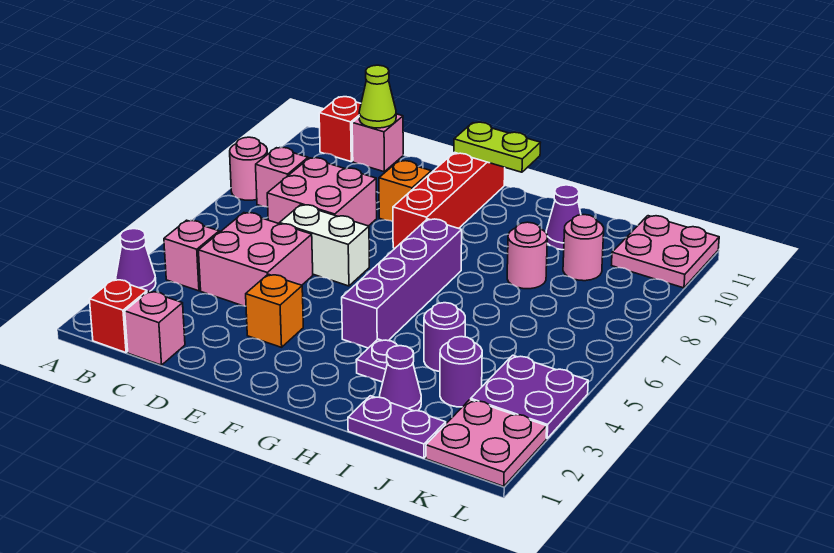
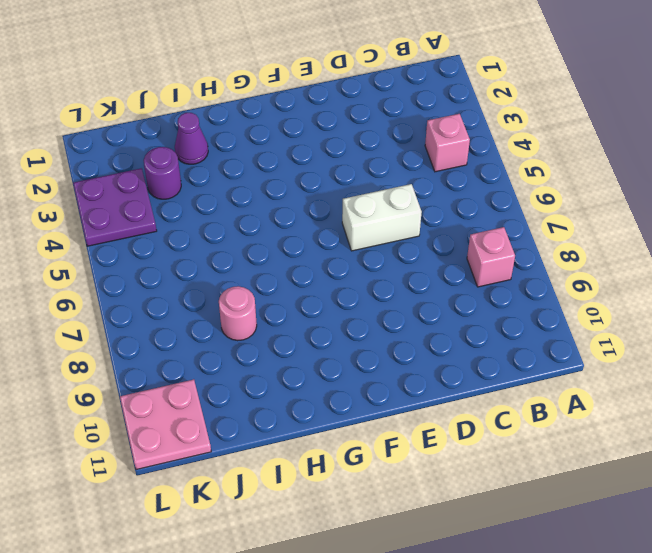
none -> purple cone A3 level 1
none -> pink round brick A8 level 1
none -> red brick B1 level 1

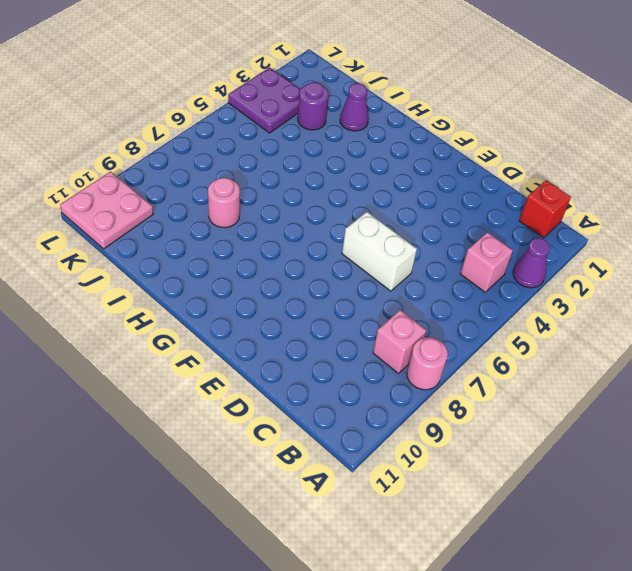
none -> red brick B11 level 1
none -> pink brick C1 level 1
none -> pink brick C4:D5 level 1

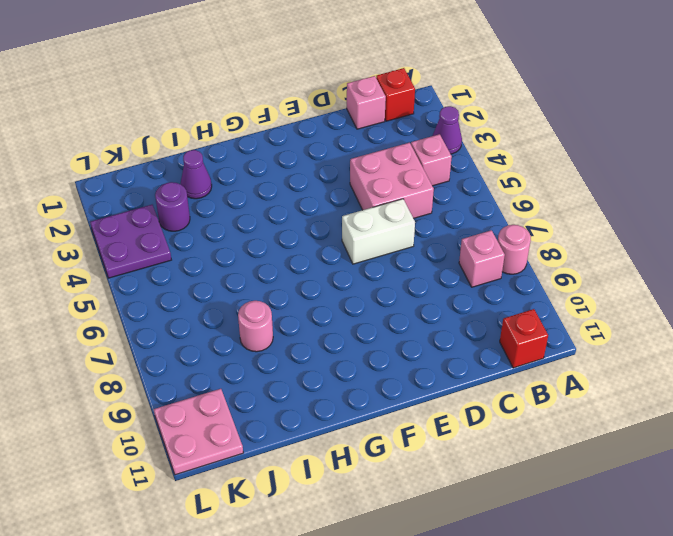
none -> pink brick C7:D8 level 1
none -> pink brick C11 level 1
none -> orange brick E3 level 1

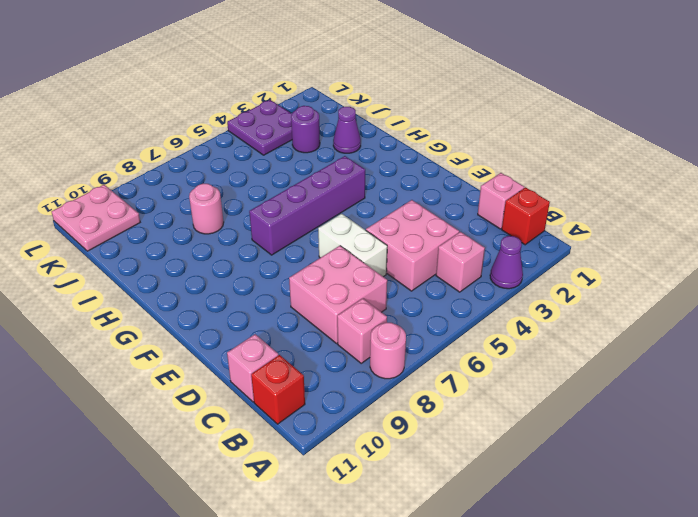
none -> orange brick E3 level 1
none -> orange brick E9 level 1
none -> red brick F8:F11 level 1

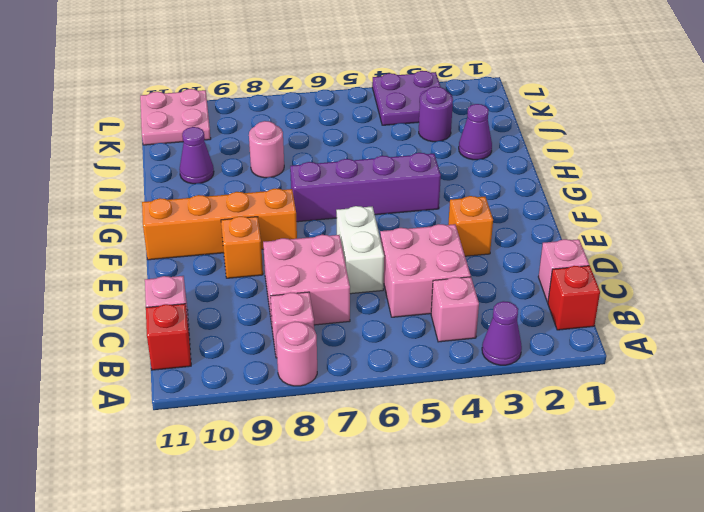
orange brick F8:F11 level 1 -> red brick F8:F11 level 1
none -> purple plate H3 level 1
none -> purple plate I1:J1 level 1
none -> purple round brick I4 level 1

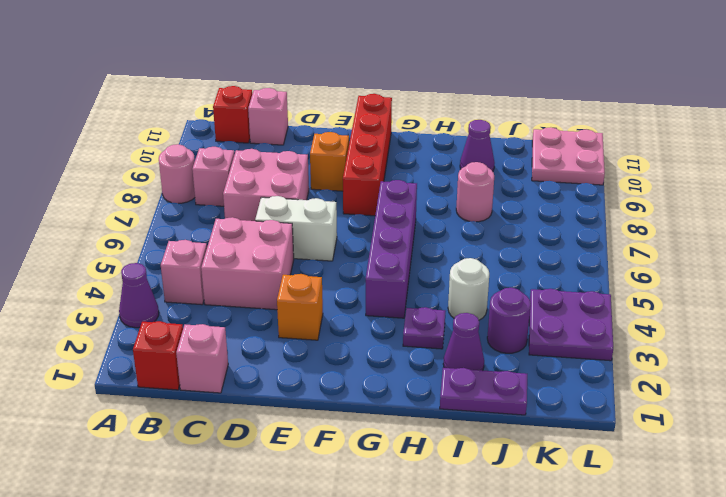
white round brick I4 level 1 -> purple round brick I4 level 1
none -> pink round brick J9 level 1
none -> pink plate K1:L2 level 1
none -> lime cone C11 level 2

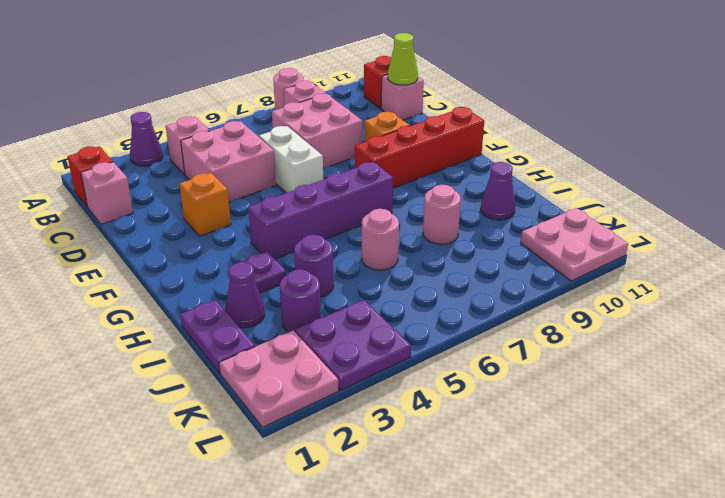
pink round brick I6 level 1 -> pink round brick J9 level 1
none -> lime plate F11:G11 level 2

